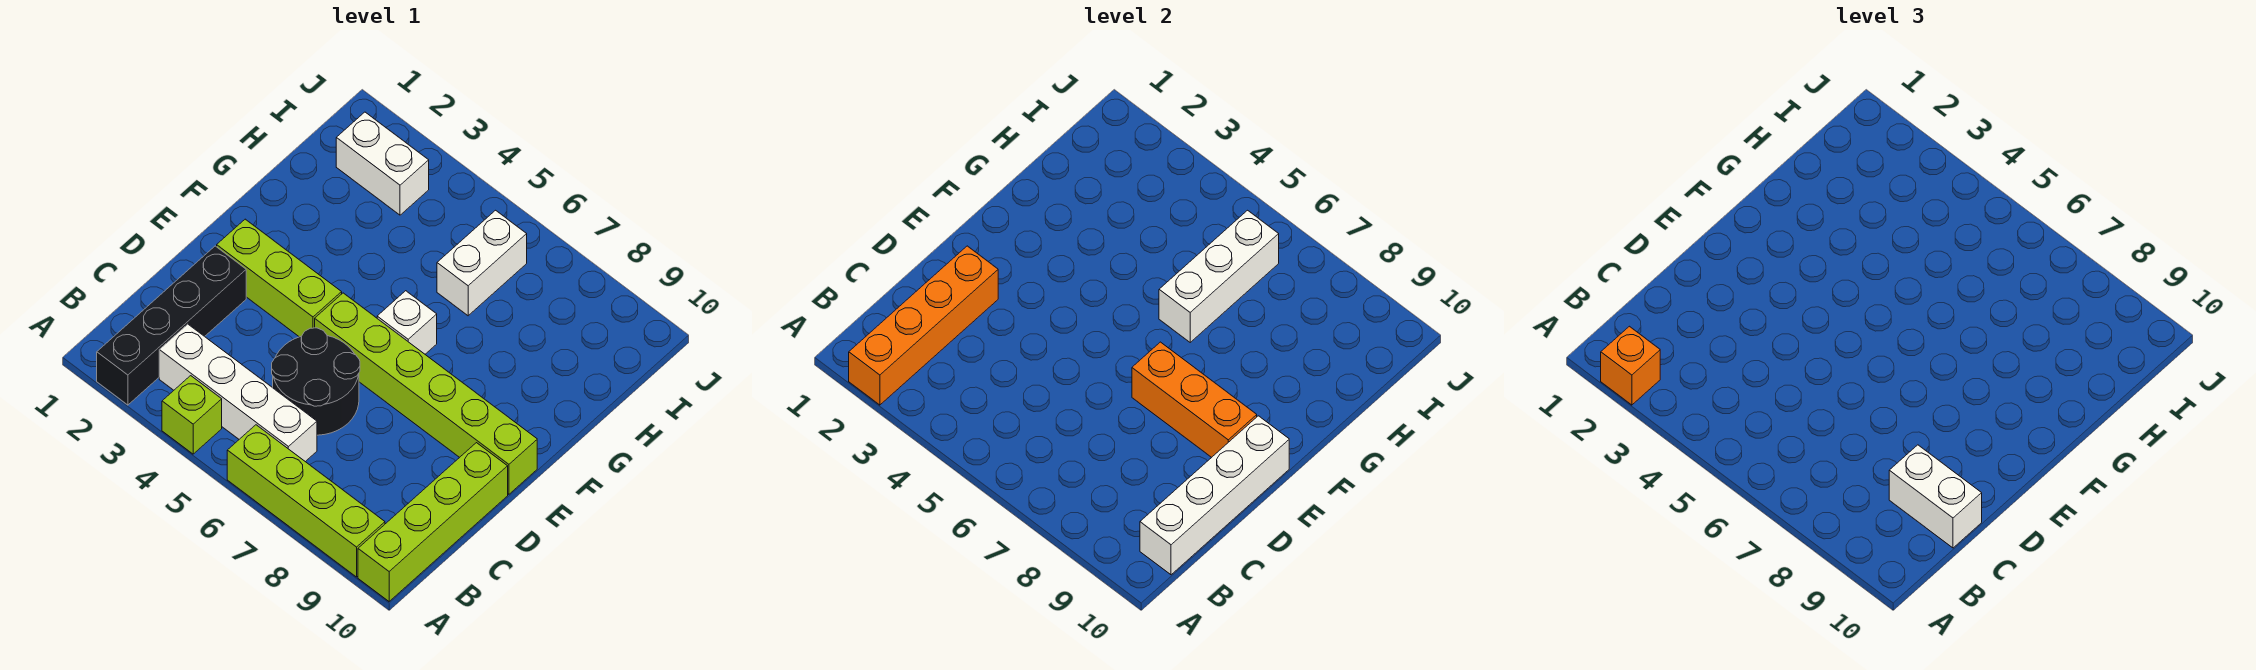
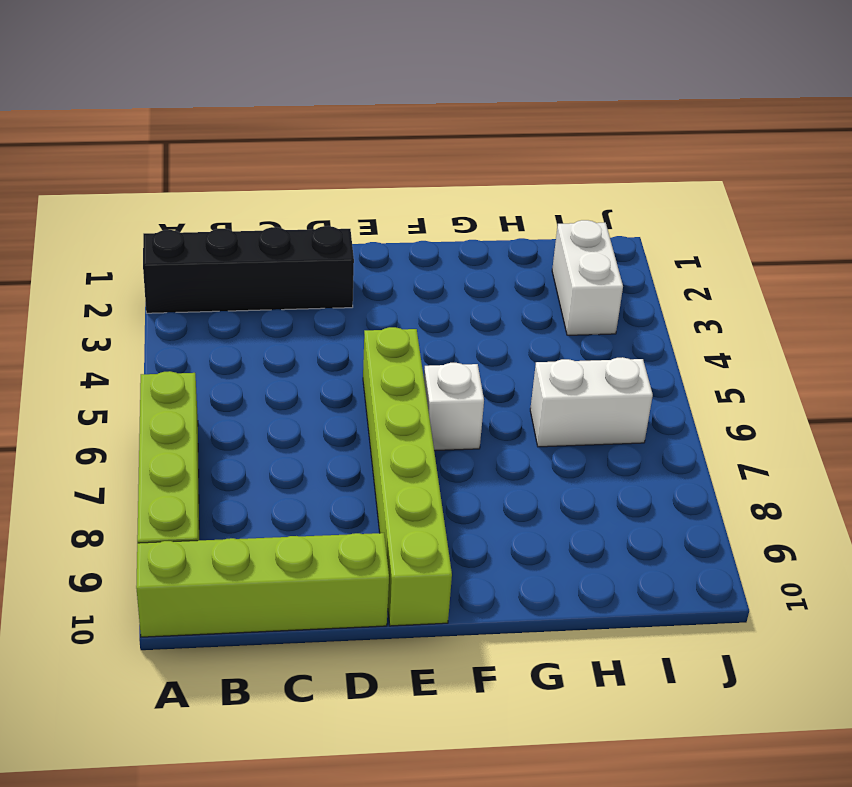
none -> lime brick A4 level 1
none -> white brick B3:B6 level 1
none -> black round brick C5:D6 level 1

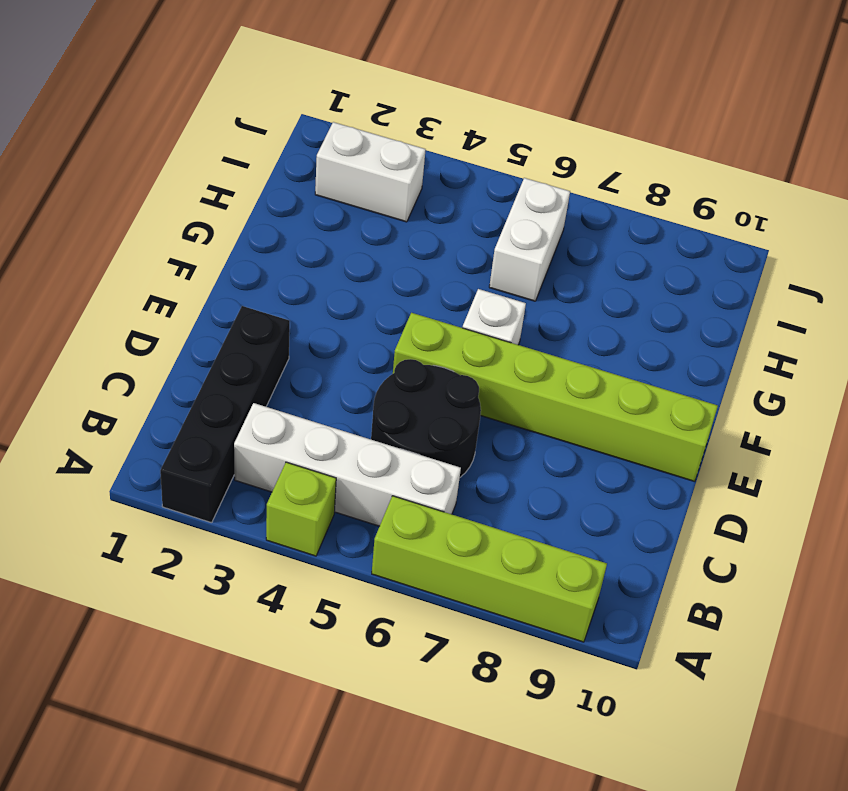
none -> lime brick A10:D10 level 1
none -> lime brick E2:E4 level 1
none -> orange brick A2:D2 level 2

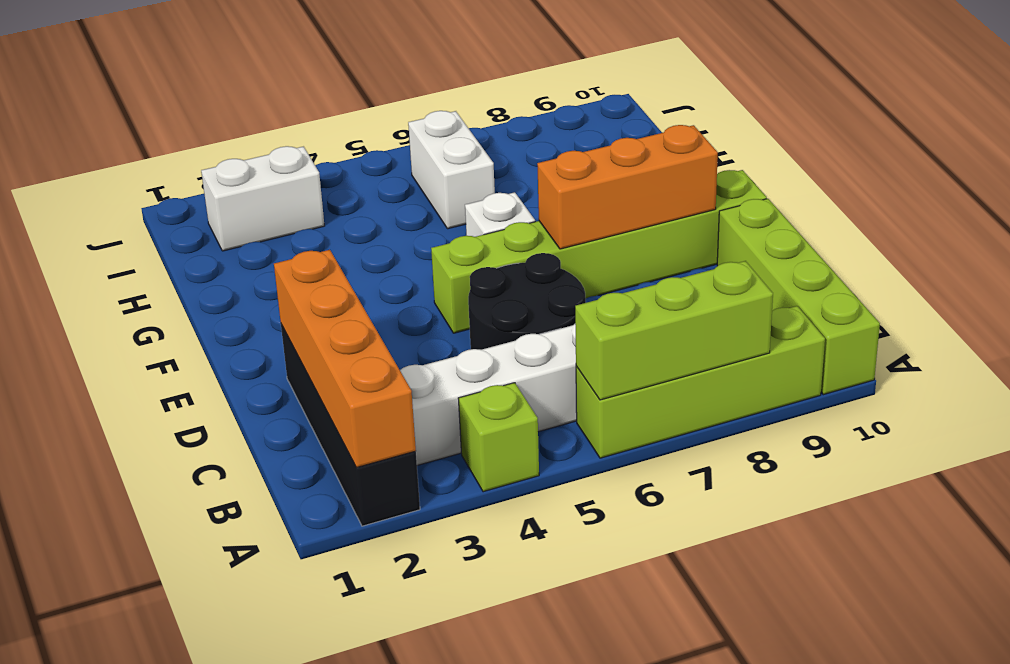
lime brick A6:A8 level 2 -> lime brick E2:E4 level 1
none -> white brick B10:E10 level 2
none -> white brick G6:I6 level 2
none -> orange brick A2 level 3

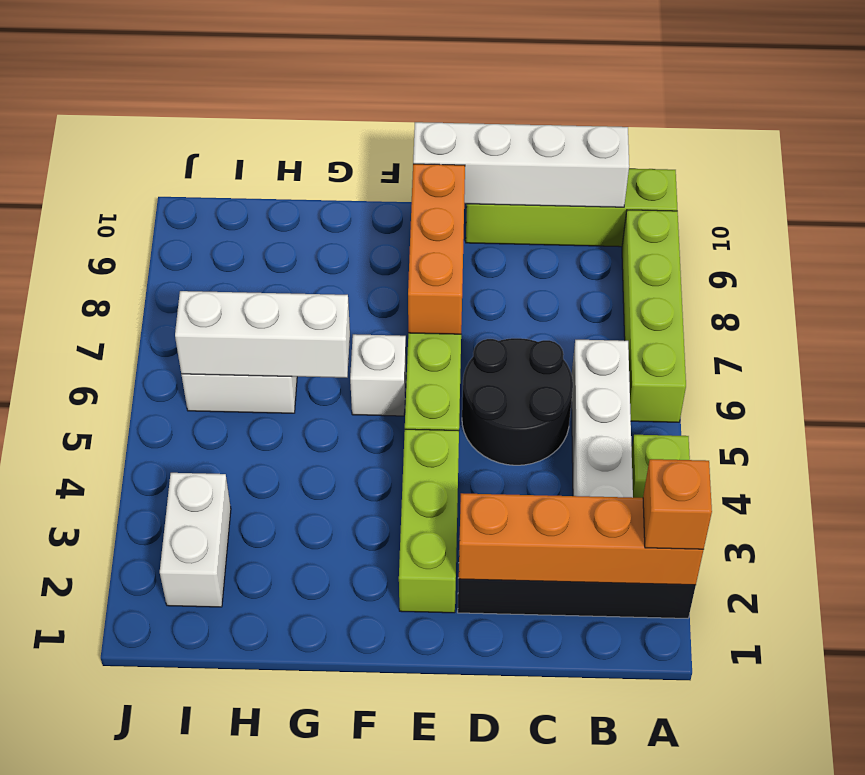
none -> white brick C9:C10 level 3

